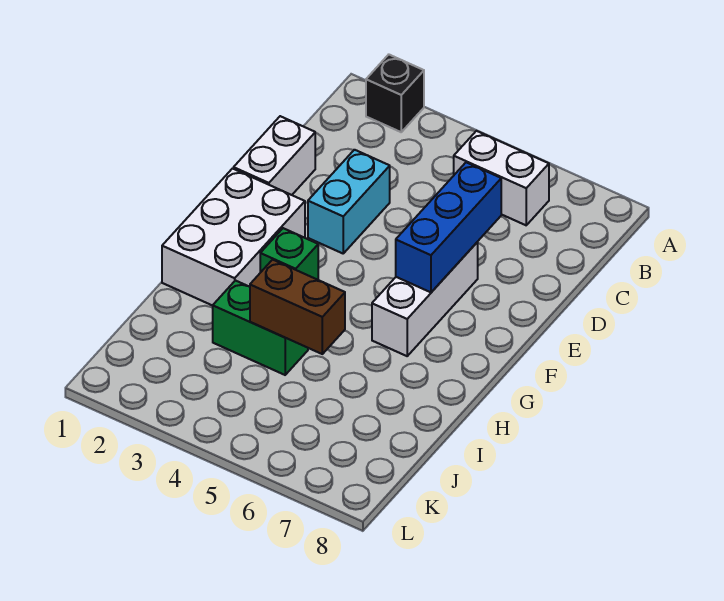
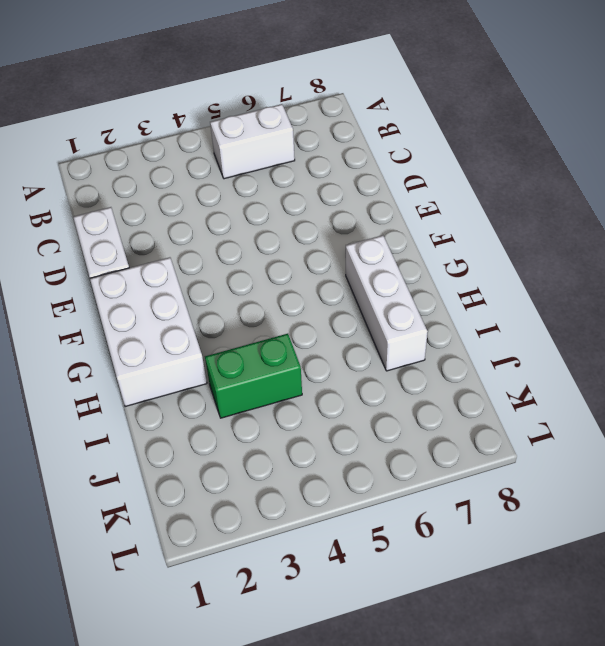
white brick G7:I7 level 1 -> white brick E6:G6 level 1
none -> black brick A2 level 1
none -> cyan brick D3:E3 level 1

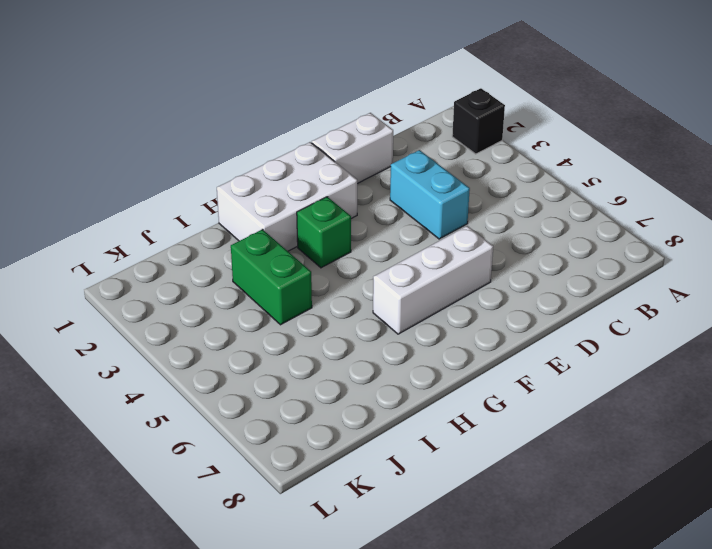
cyan brick D3:D4 level 1 -> cyan brick D3:E3 level 1
none -> white brick B5:B6 level 1
none -> blue brick D6:F6 level 2

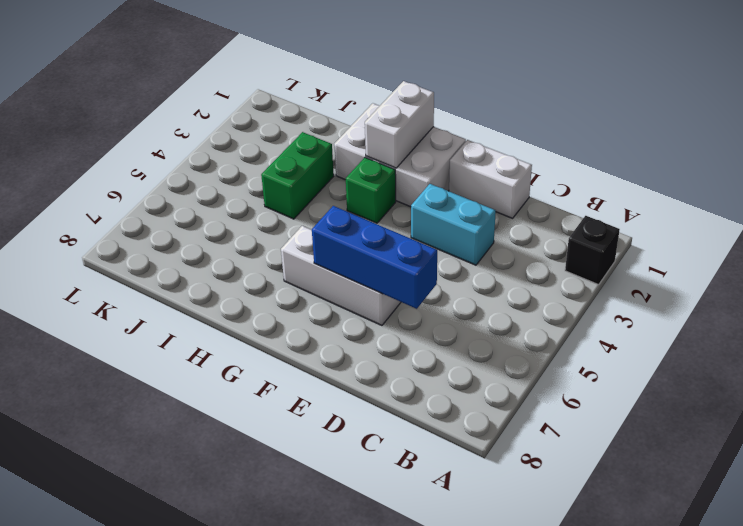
white brick G1:G2 level 2 -> white brick B5:B6 level 1
none -> brown brick I4:I5 level 2

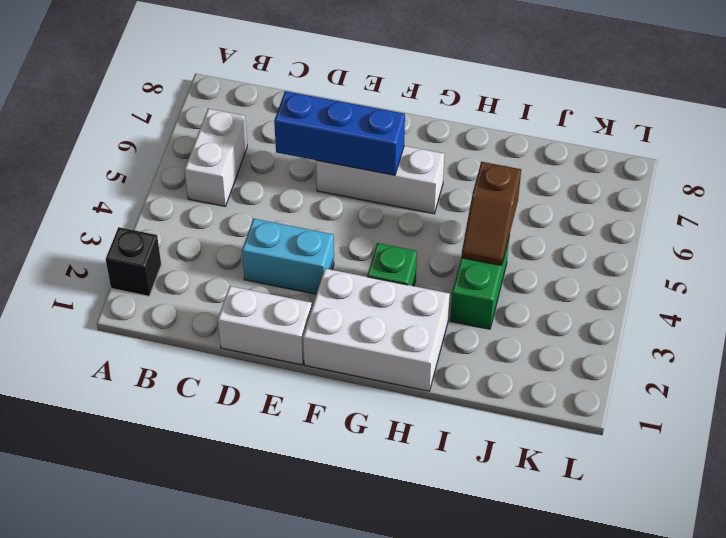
brown slope I4:I5 level 2 top 5 -> brown brick I4:I5 level 2

